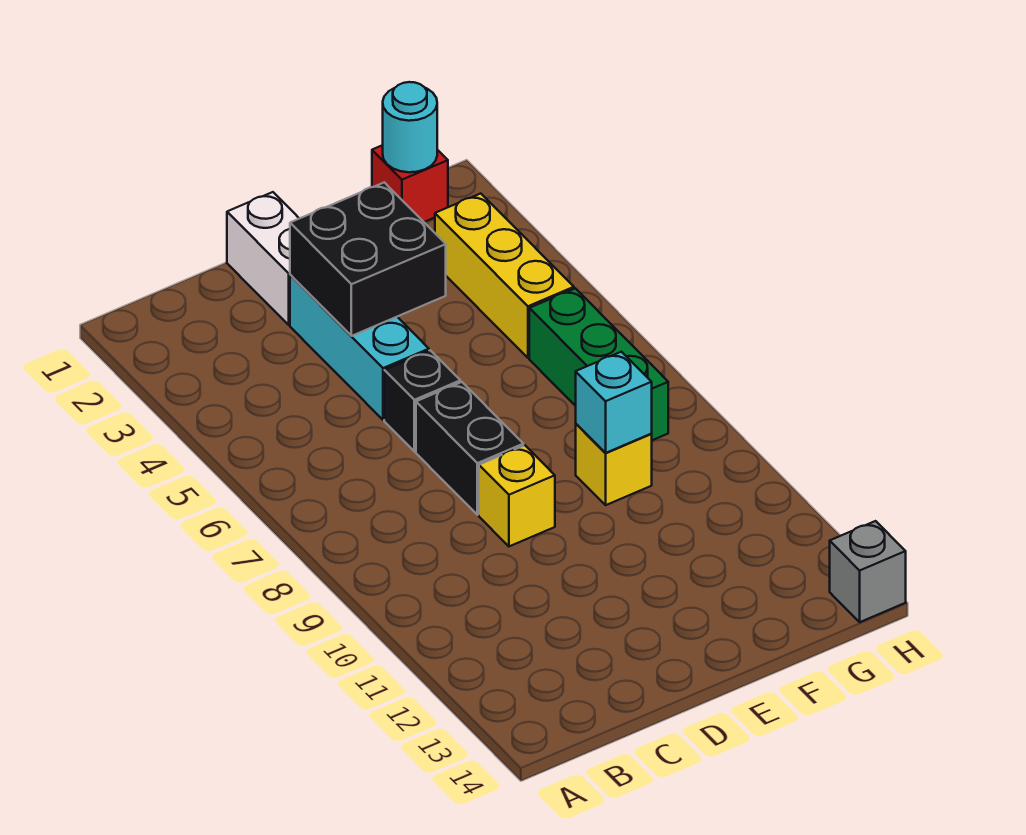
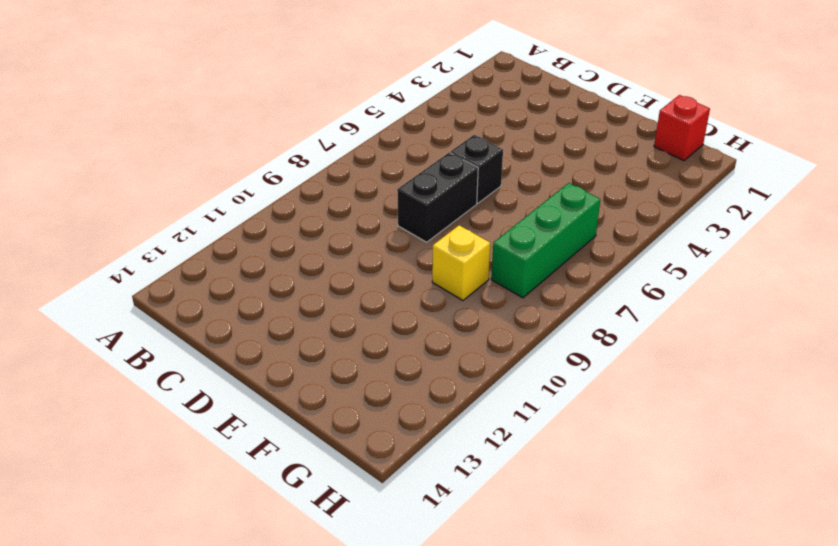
none -> white brick D1:D2 level 1
none -> cyan brick D3:D5 level 1
none -> yellow brick D9 level 1

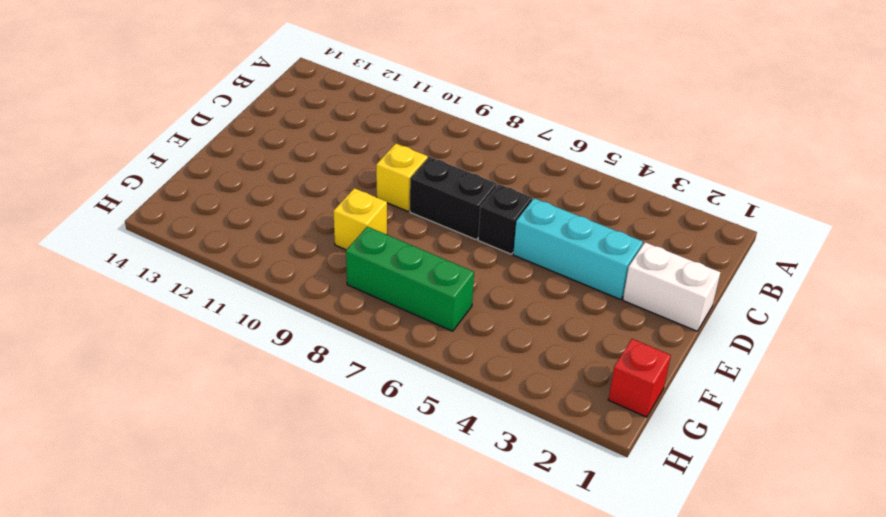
none -> yellow brick G3:G5 level 1
none -> grey brick H14 level 1
none -> black brick D3:E4 level 2

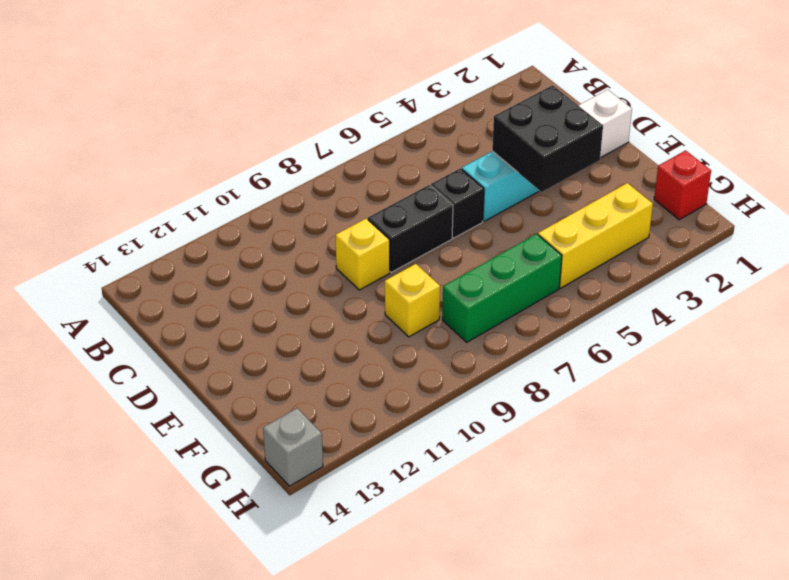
none -> cyan brick F9 level 2
none -> cyan round brick G1 level 2

